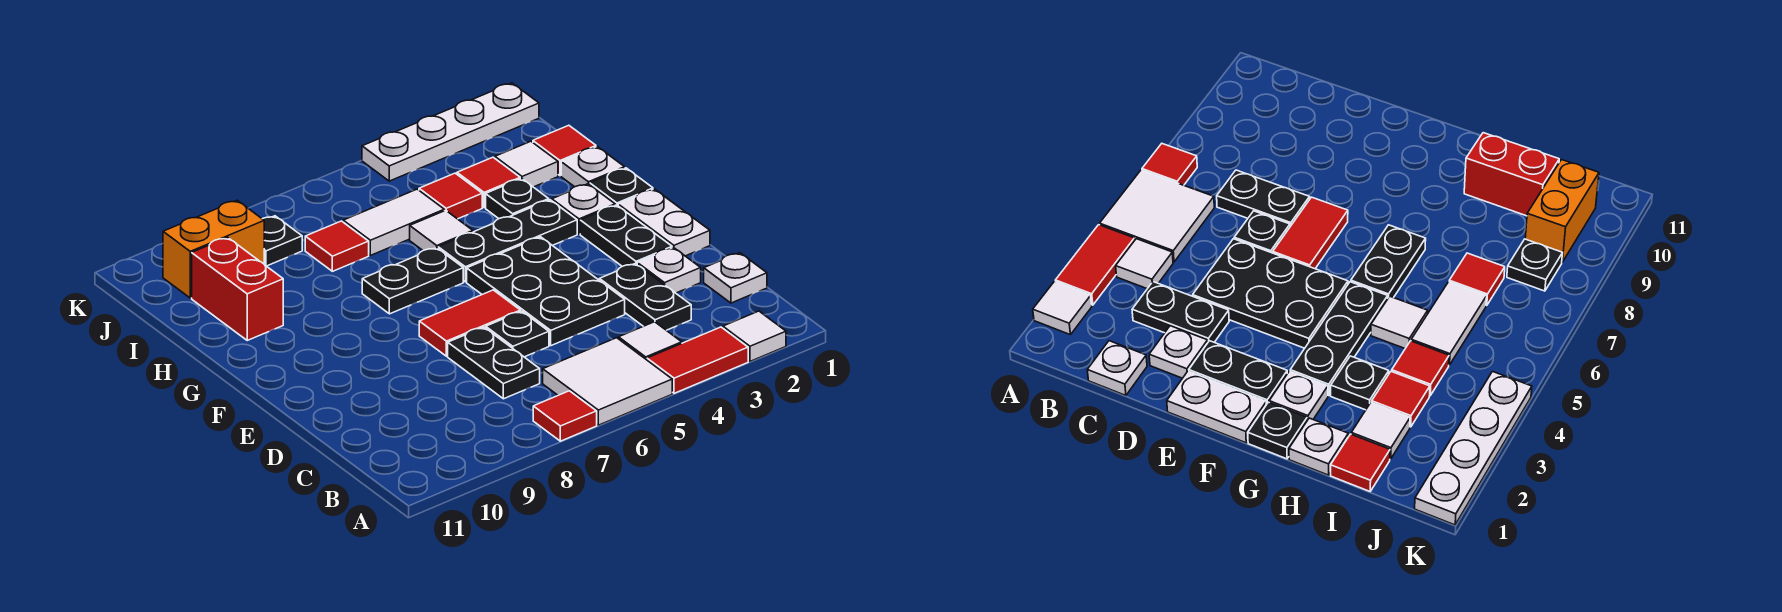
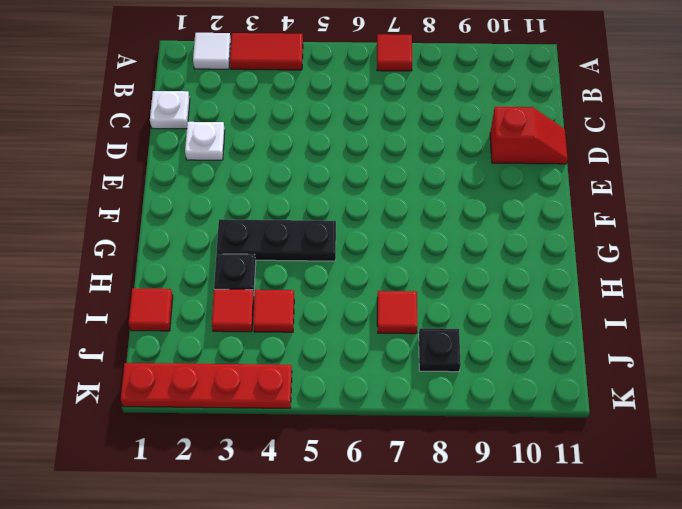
red slope D10:D11 level 1 top 10 -> none
red plate K1:K4 level 1 -> white plate K1:K4 level 1
none -> white tile A5:B6 level 1
none -> white tile B4 level 1
none -> black plate C3:D3 level 1
none -> black plate C7:D7 level 1

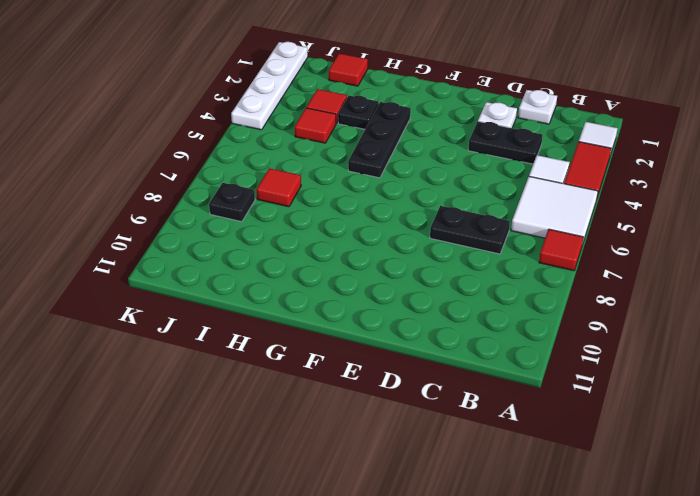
none -> black plate D4:F5 level 1
none -> black plate D6 level 1
none -> white plate E1:F1 level 1
none -> black plate E2:F2 level 1

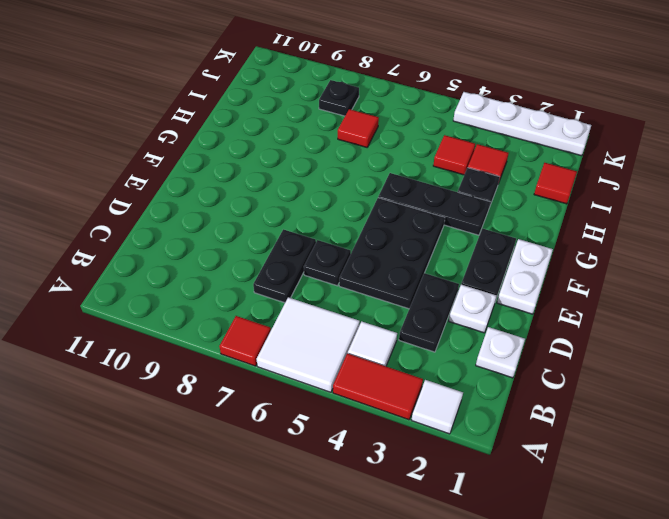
none -> red tile E6:E7 level 1
none -> black plate G1 level 1
none -> white plate G2 level 1
none -> black plate G6:G7 level 1

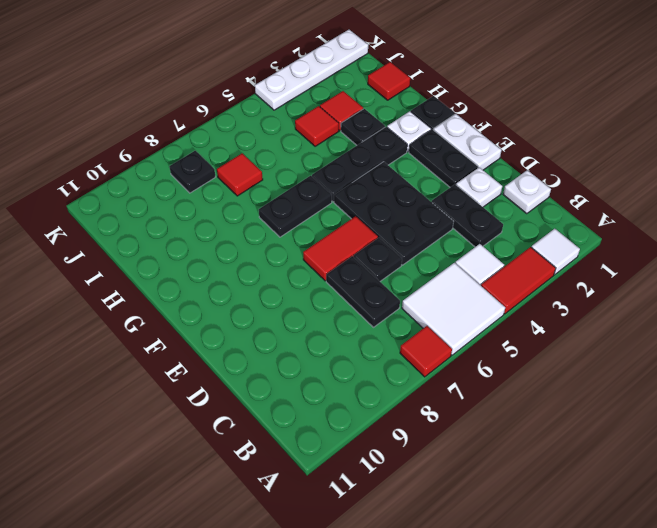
none -> white plate H1 level 1
none -> white tile H5 level 1
none -> red brick H10:I10 level 1
none -> white tile I2 level 1

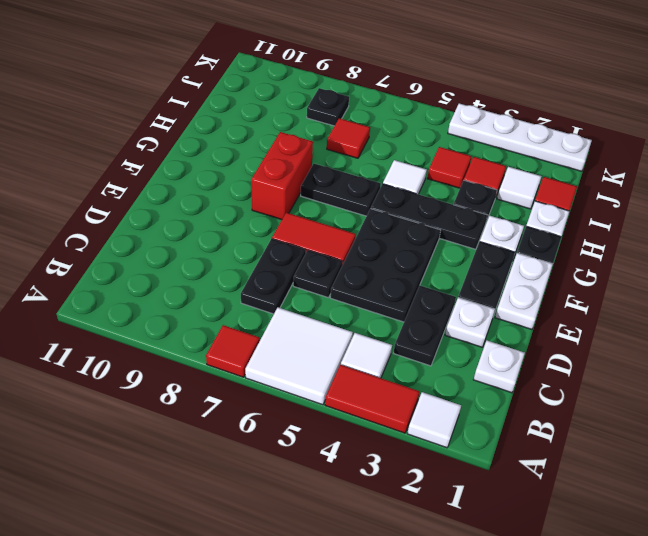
red brick F8:G8 level 1 -> red brick H10:I10 level 1
none -> white tile I5:I6 level 1
none -> orange brick J9:J10 level 1

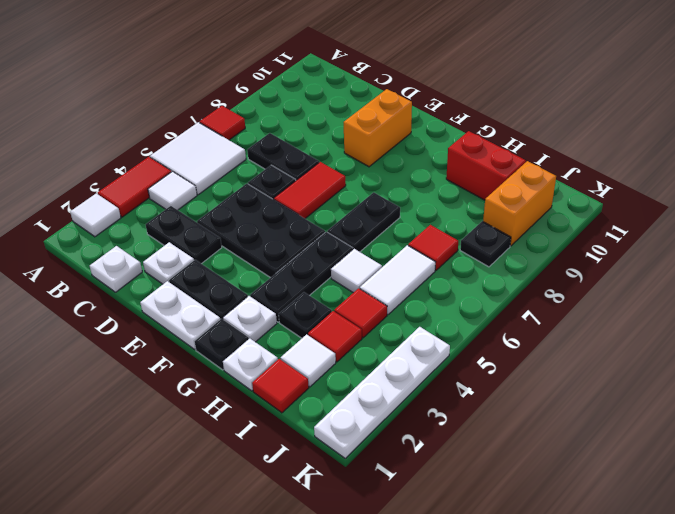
orange brick E9:E10 level 1 -> none

